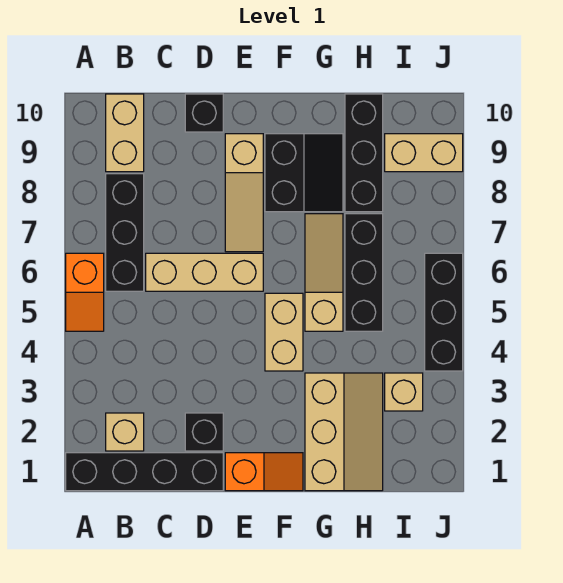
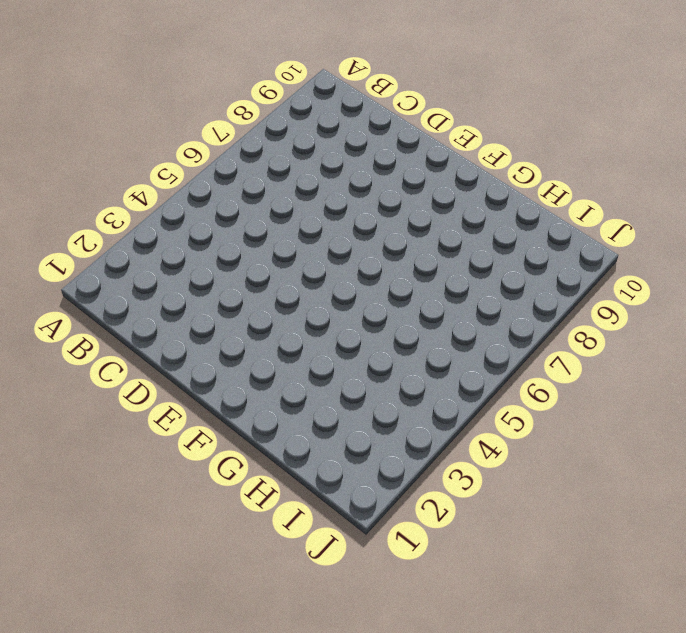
none -> black brick A1:D1 level 1
none -> orange slope A5:A6 level 1 top 6
none -> tan brick B2 level 1

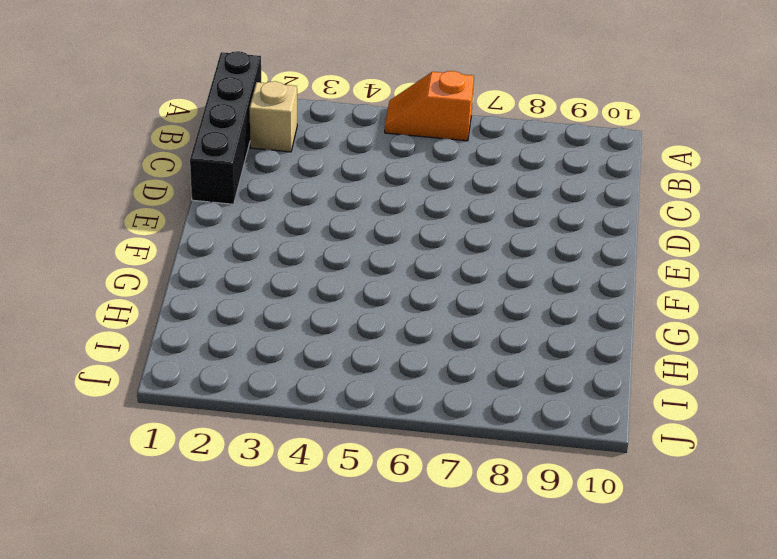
none -> black brick B6:B8 level 1
none -> tan brick B9:B10 level 1
none -> tan brick C6:E6 level 1

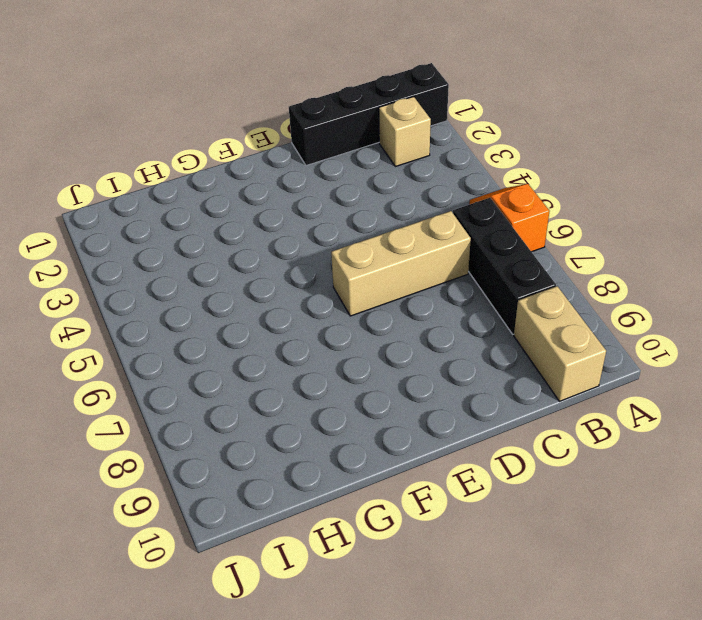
none -> black brick D2 level 1
none -> black brick D10 level 1
none -> orange slope E1:F1 level 1 top E

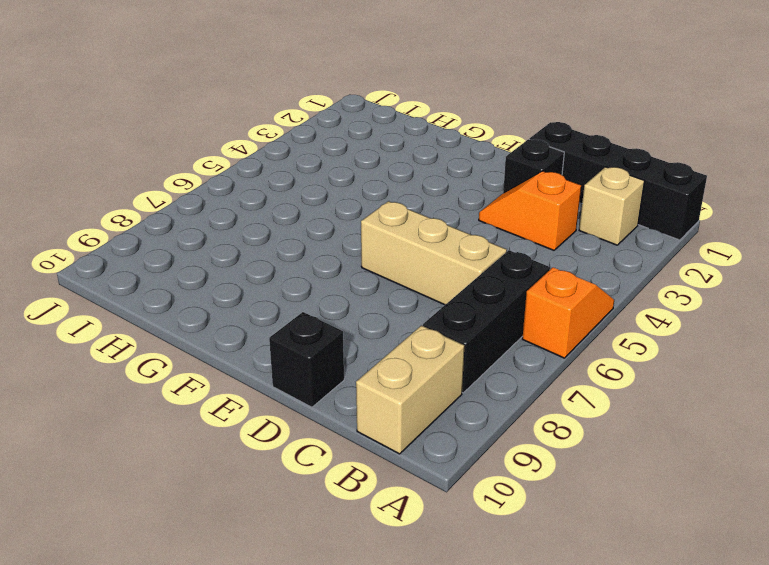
orange slope C3:D3 level 1 top C -> orange slope E1:F1 level 1 top E
none -> tan slope E7:E9 level 1 top 9
none -> tan brick F4:F5 level 1
none -> black slope F8:G9 level 1 top F

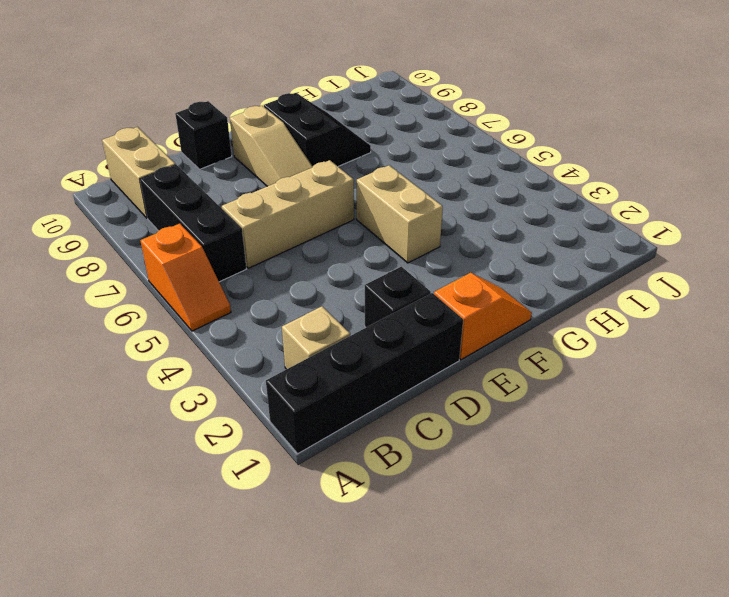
none -> tan slope G1:H3 level 1 top G
none -> tan slope G5:G7 level 1 top 5
none -> black brick H5:H7 level 1

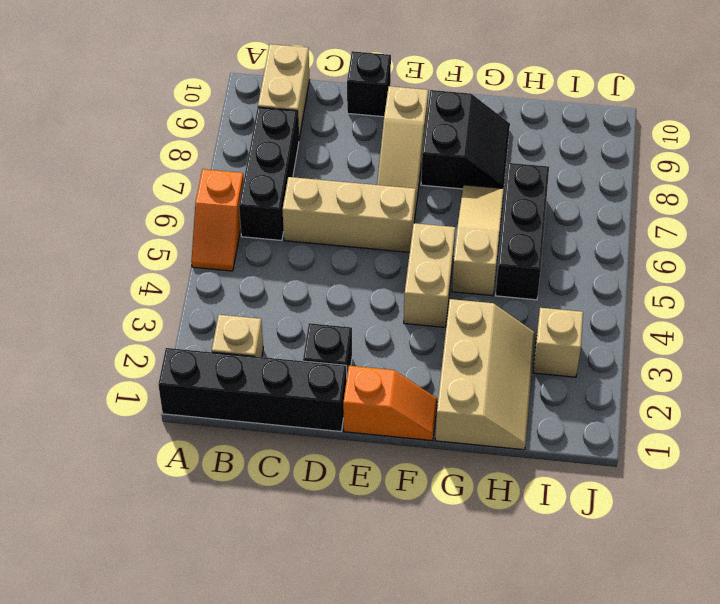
none -> black brick H8:H10 level 1
none -> tan brick I9:J9 level 1
none -> black brick J4:J6 level 1

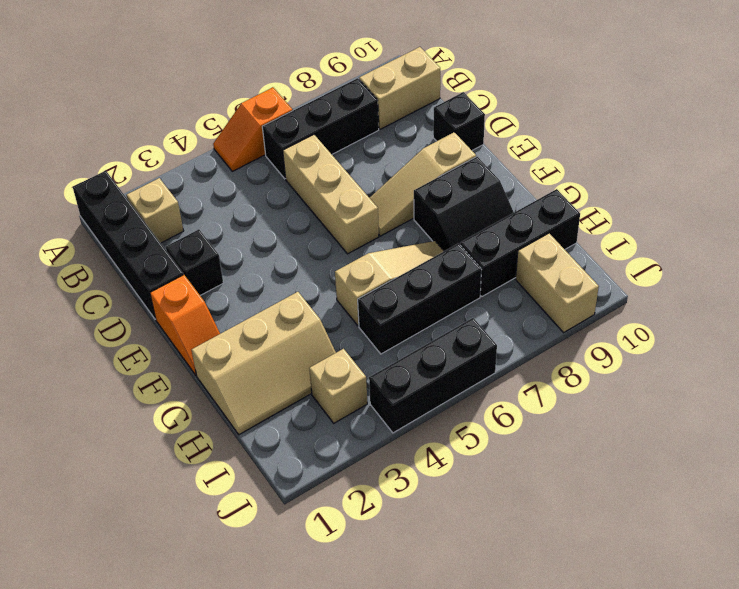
none -> tan brick F4:F5 level 1

